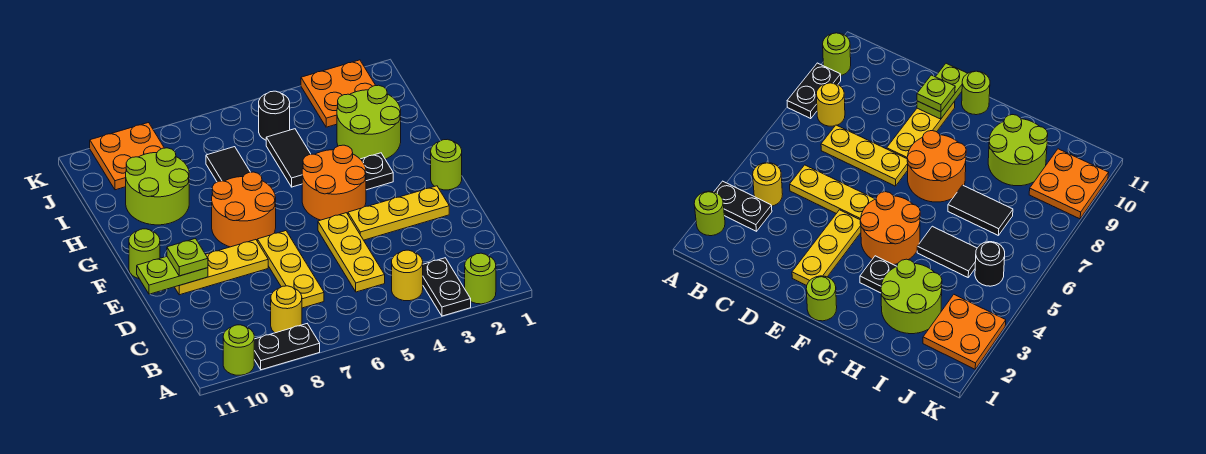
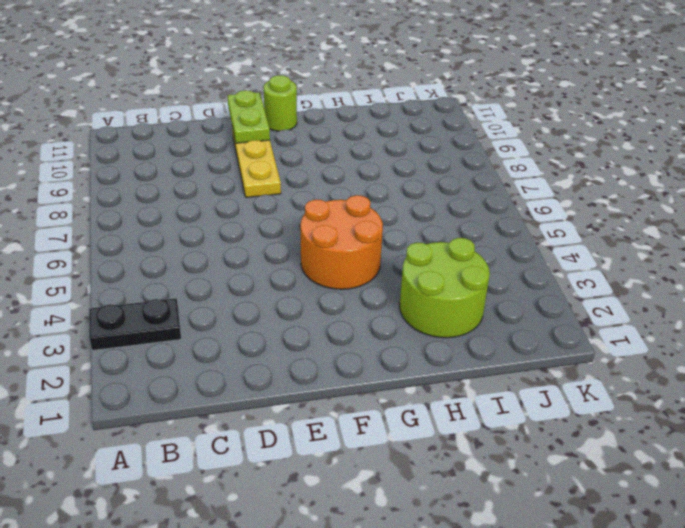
none -> lime round brick A2 level 1
none -> black plate A8:A9 level 1
none -> lime round brick A10 level 1

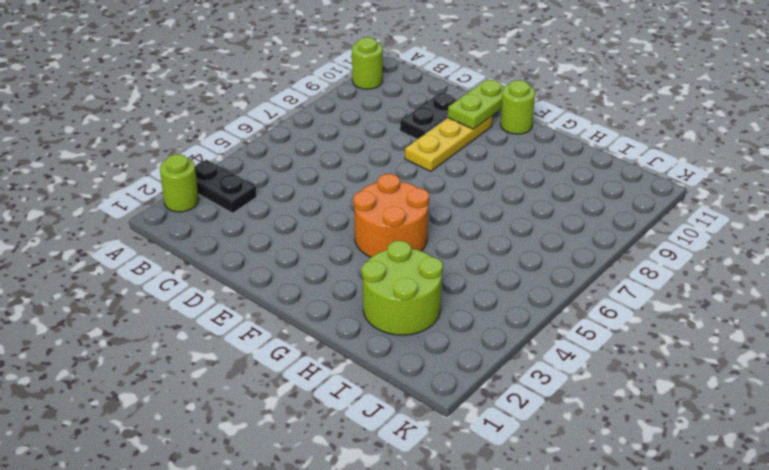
black plate D9:D10 level 1 -> black plate A8:A9 level 1
none -> yellow round brick B4 level 1
none -> yellow round brick B8 level 1
none -> yellow plate C5:E5 level 1

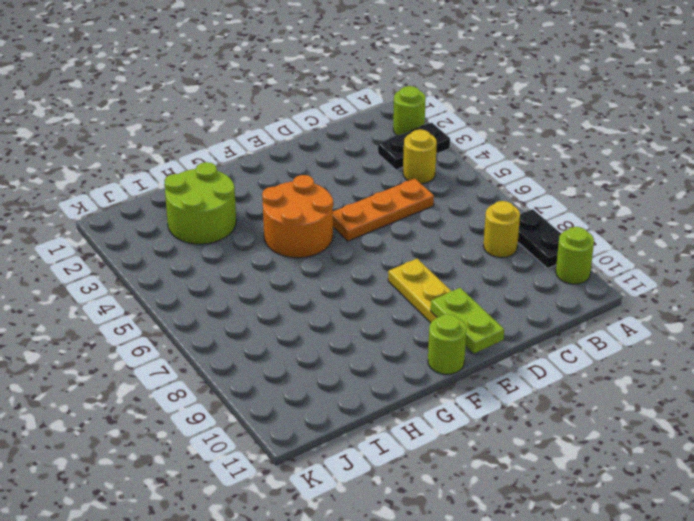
orange plate C5:E5 level 1 -> yellow plate C5:E5 level 1
none -> yellow plate C7:E7 level 1
none -> yellow plate E2:E4 level 1
none -> lime round brick F1 level 1

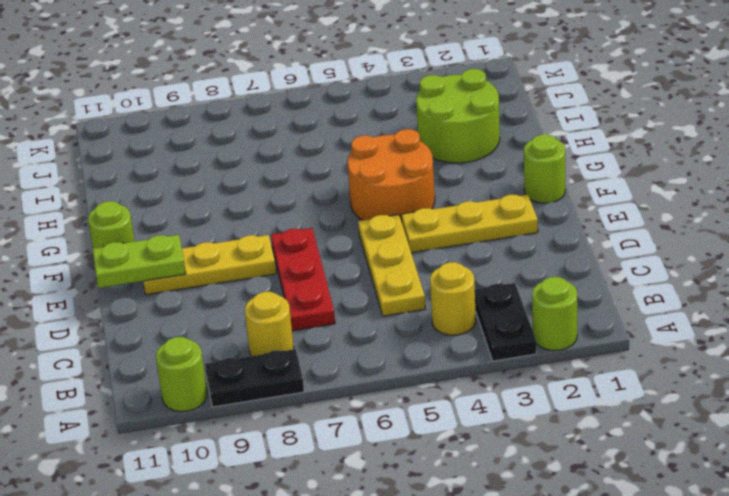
red plate C7:E7 level 1 -> yellow plate C7:E7 level 1
none -> orange round brick F7:G8 level 1
none -> black plate G3 level 1
none -> black tile H5:I5 level 1

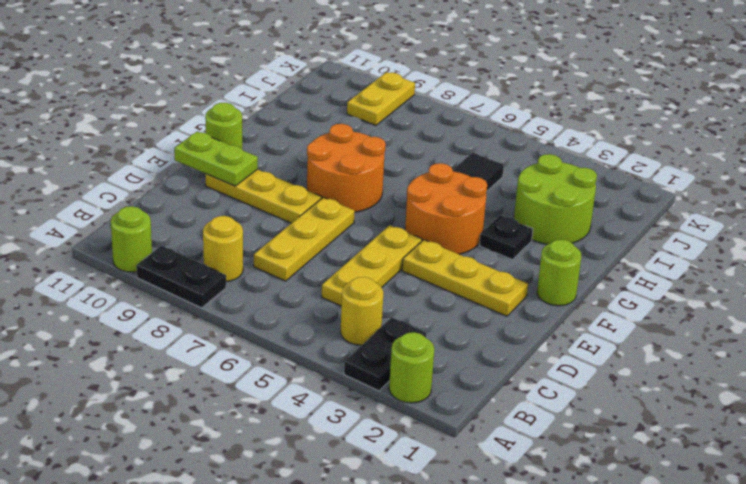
yellow plate J9:K9 level 1 -> orange plate J9:K10 level 1
none -> black tile H7:I7 level 1
none -> lime round brick H9:I10 level 1
none -> orange plate J2:K3 level 1

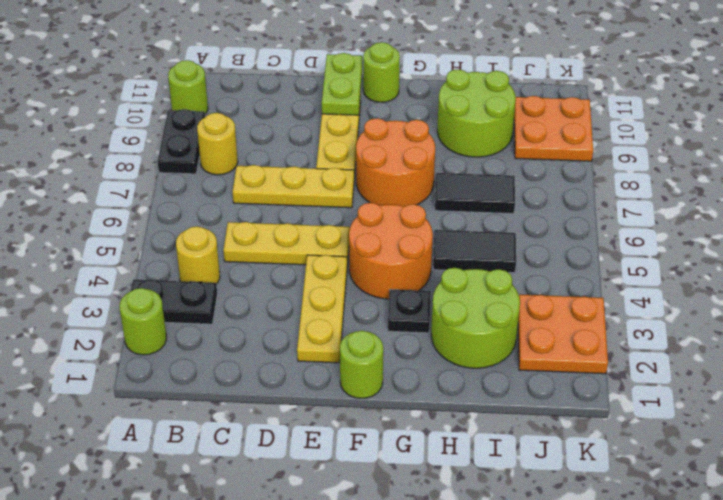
none -> black round brick J5 level 1
none -> lime plate E10 level 3

